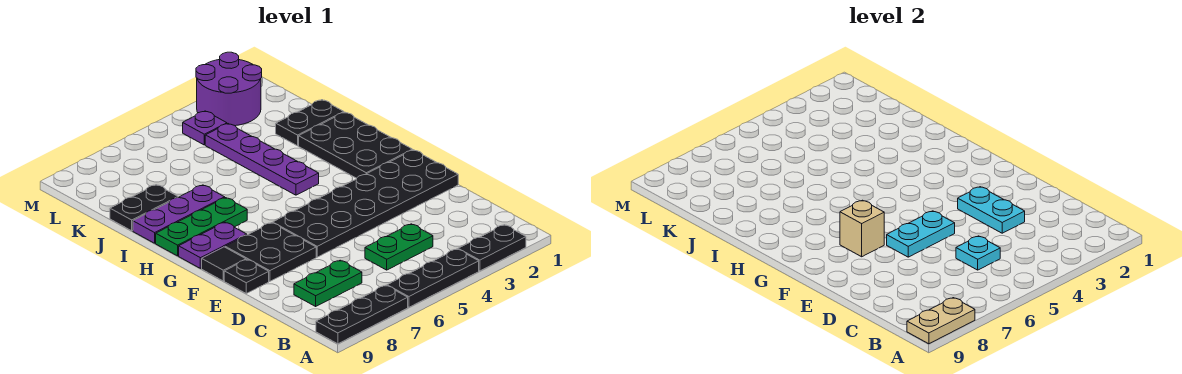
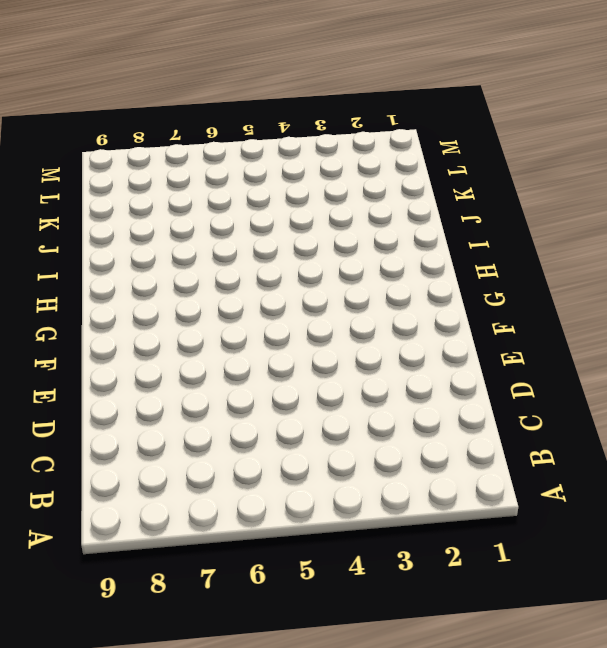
none -> black plate A2:A3 level 1
none -> black plate A4:A6 level 1
none -> black plate A7:A9 level 1

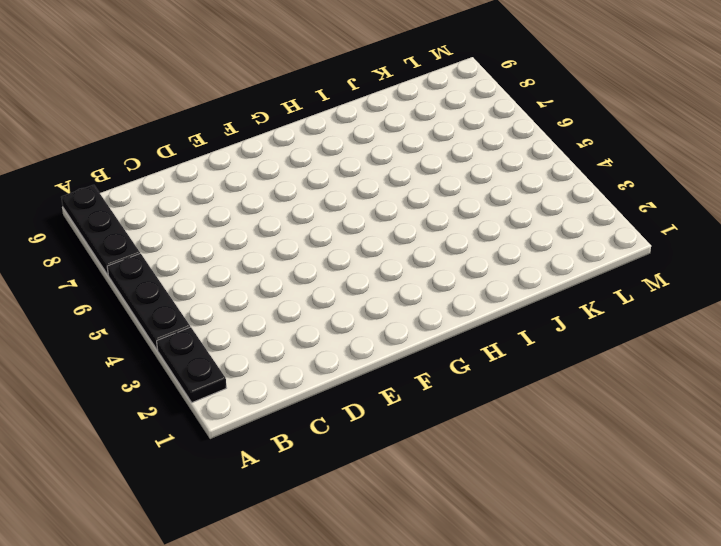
none -> green plate C4:C5 level 1
none -> green plate C7:C8 level 1
none -> black plate E1:F6 level 1

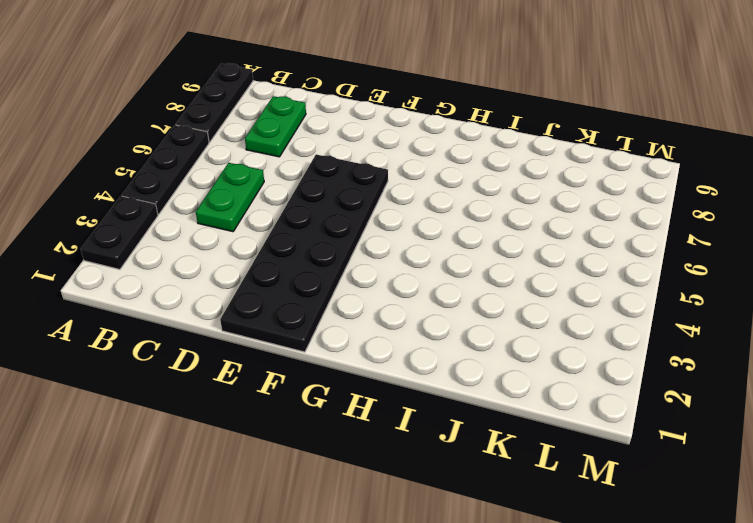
none -> black plate E7:F8 level 1
none -> black plate E9 level 1
none -> black tile F9 level 1

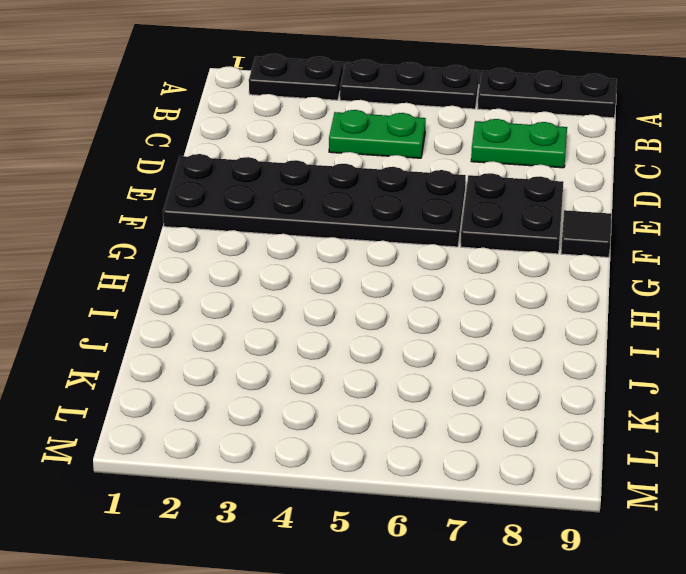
none -> black plate E9 level 1
none -> black plate G1:I2 level 1
none -> purple plate G8:G9 level 1

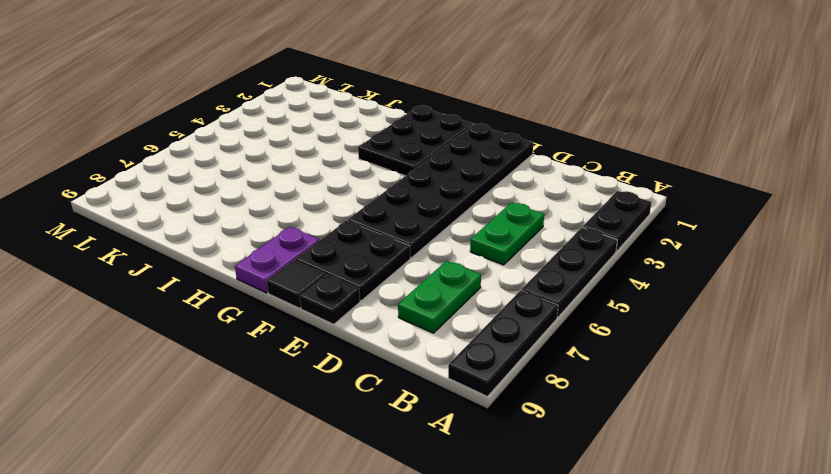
black plate G1:H3 level 1 -> black plate G1:I2 level 1
none -> purple plate H4:K4 level 1
none -> green plate H7:H9 level 1
none -> purple plate I7:I9 level 1

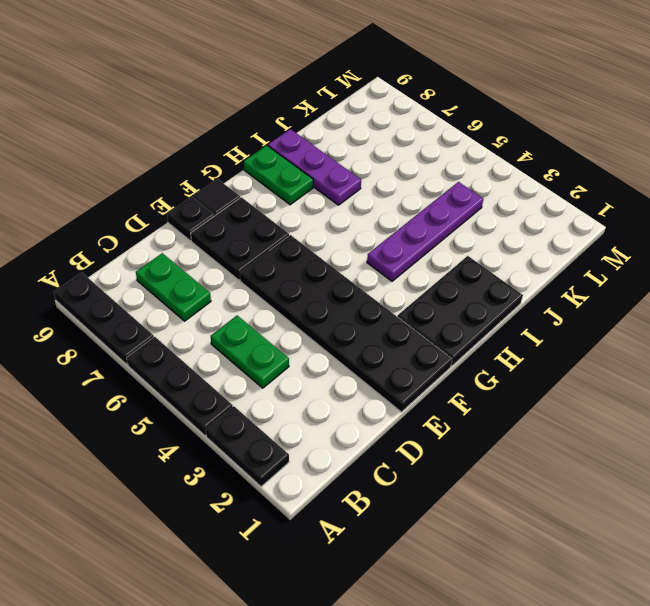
green plate H8:H9 level 1 -> green plate H7:H9 level 1
none -> purple plate G8:G9 level 1
none -> black plate J1:J2 level 1
none -> black plate J8:J9 level 1

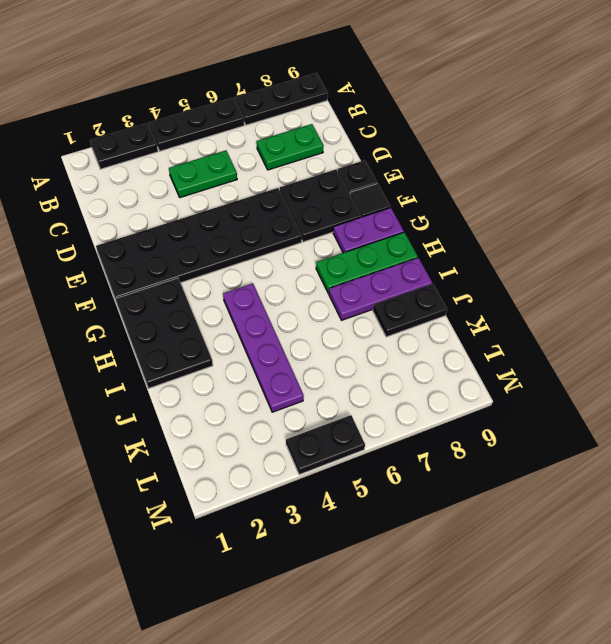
black plate M4:M5 level 1 -> black plate J1:J2 level 1
none -> purple round brick L2:M3 level 1
none -> purple plate L4 level 1
none -> tan plate A8:A9 level 2

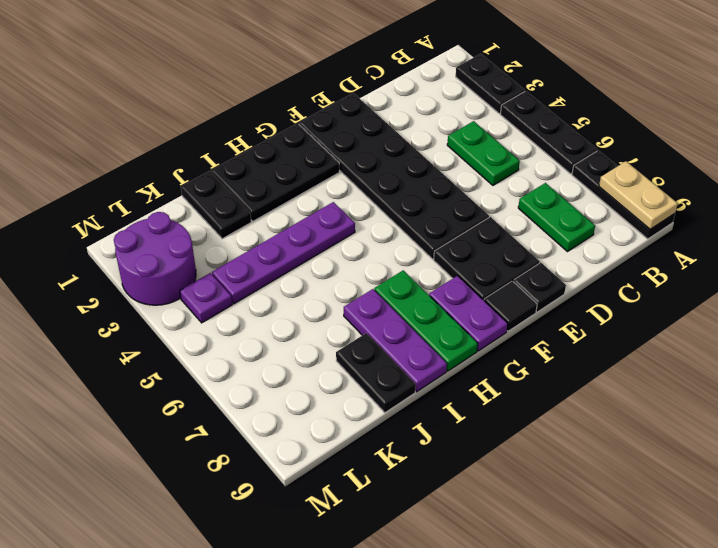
none -> cyan plate C5 level 2
none -> cyan plate D3:E3 level 2
none -> cyan plate E5:E6 level 2

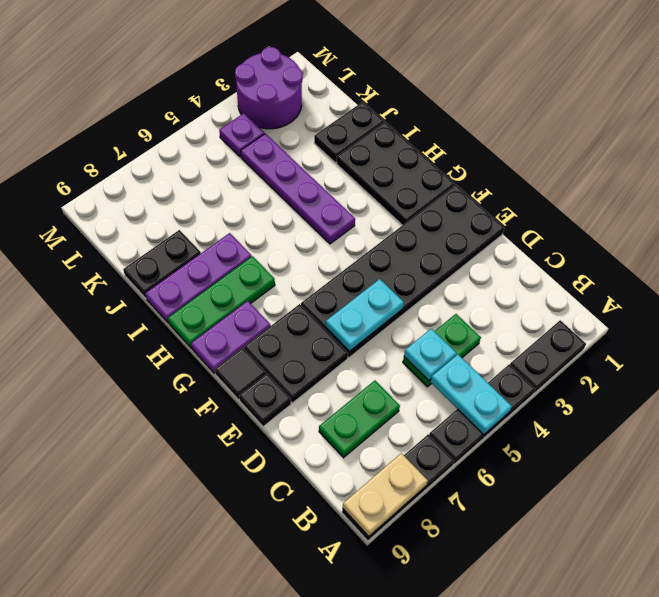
cyan plate A5:B5 level 2 -> cyan plate D3:E3 level 2
none -> tan brick F7 level 2

